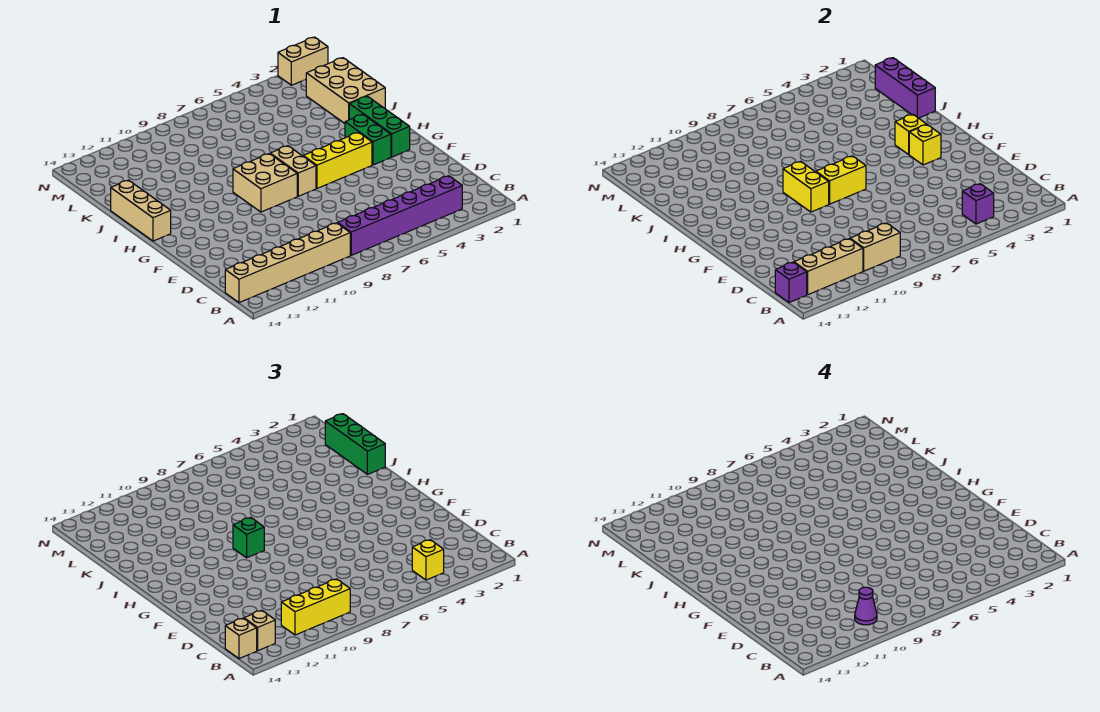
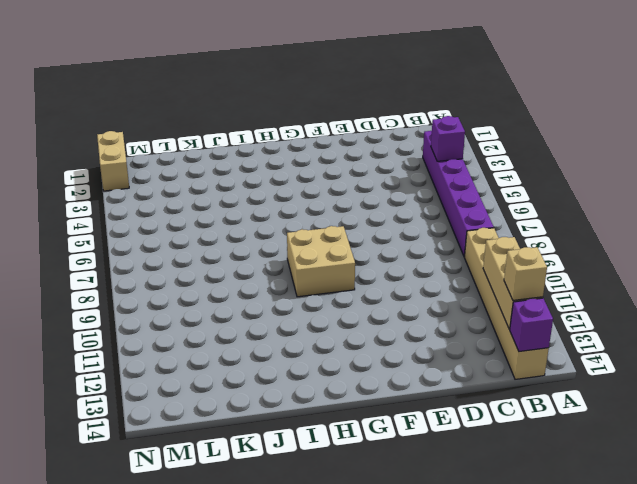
none -> green brick G2:I2 level 1
none -> green brick G3:H3 level 1
none -> yellow brick G4:G6 level 1

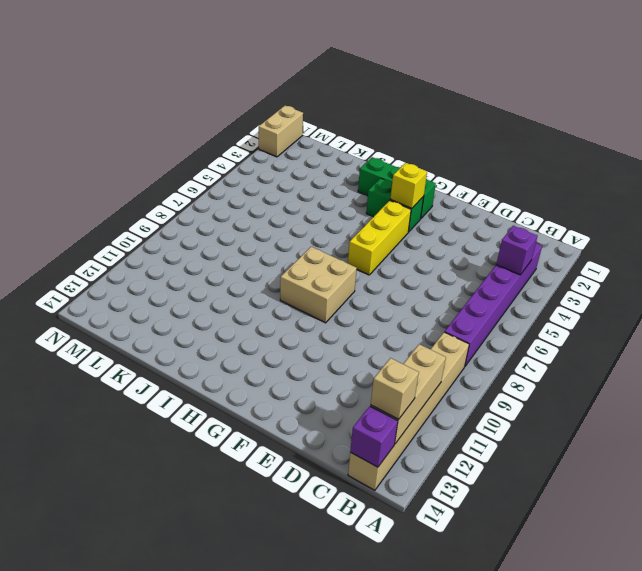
none -> tan brick G7:H7 level 1
none -> tan brick H14:J14 level 1
none -> tan brick J1:L2 level 1

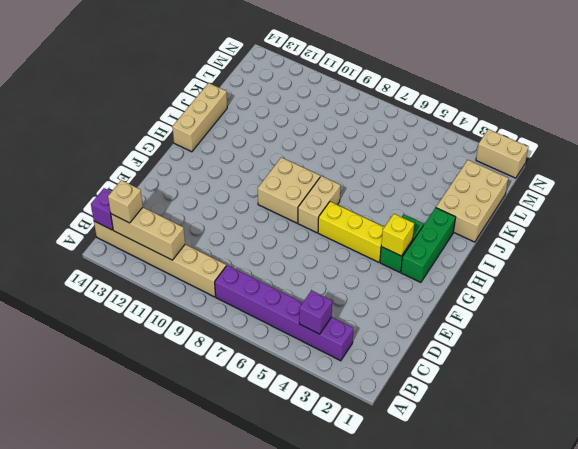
none -> tan brick B9:B10 level 2
none -> yellow brick G7:G8 level 2
none -> yellow brick G9:H9 level 2

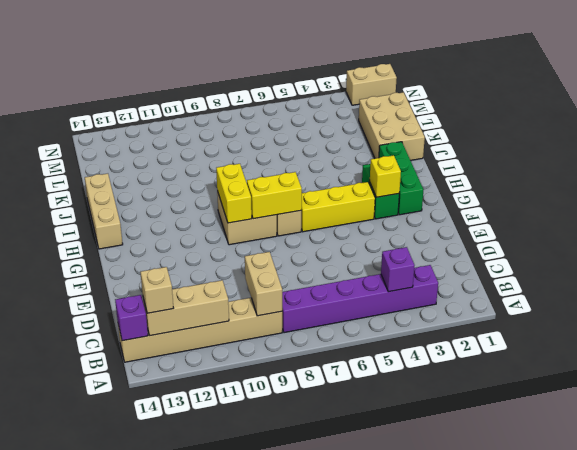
tan brick B9:C9 level 2 -> tan brick B9:B10 level 2
none -> yellow brick H3 level 2
none -> purple brick J1:L1 level 2
none -> yellow brick B4 level 3

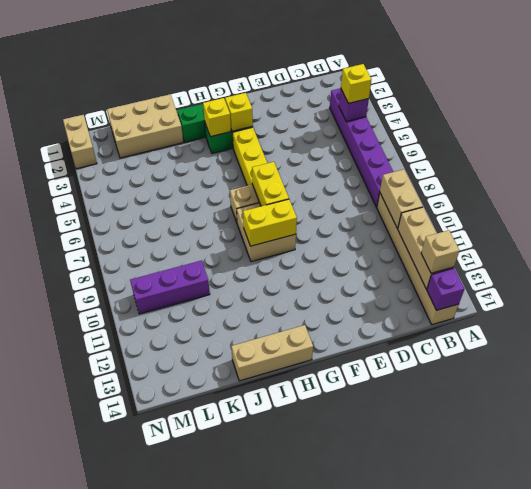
purple brick K10:M10 level 1 -> purple brick J1:L1 level 2
none -> yellow brick B9:B11 level 3
none -> tan brick B14 level 3
none -> green brick H9 level 3

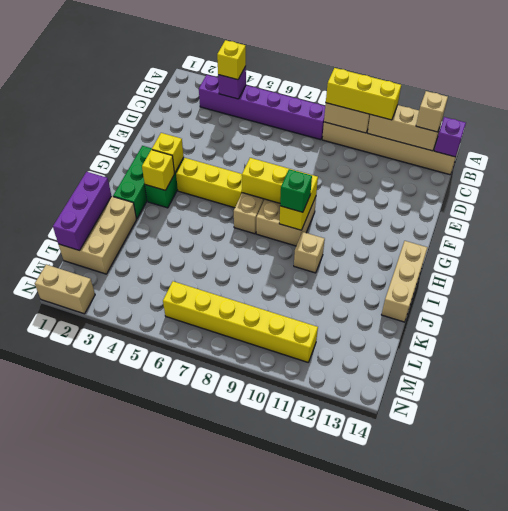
tan brick I10 level 1 -> tan brick B14 level 3
yellow brick M6:M11 level 1 -> none
none -> green brick J1:L1 level 3
none -> purple cone B10 level 4

